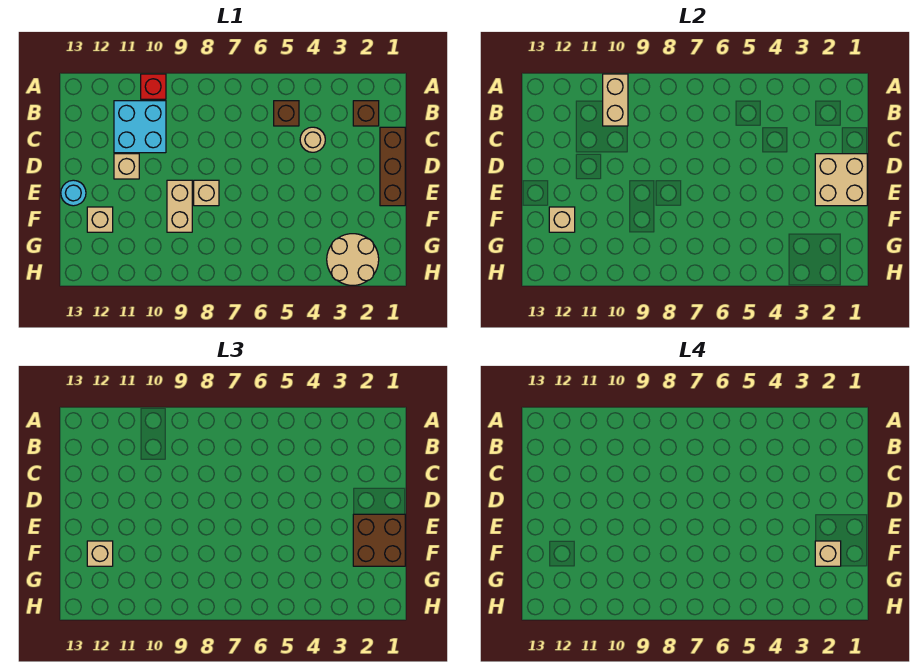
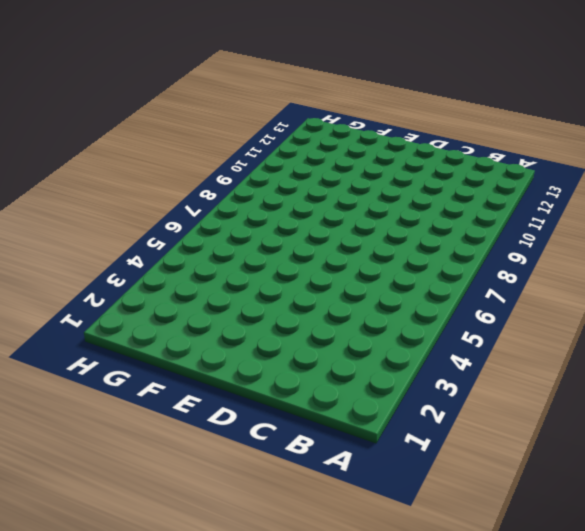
none -> red brick A10 level 1
none -> brown brick B2 level 1
none -> brown brick B5 level 1

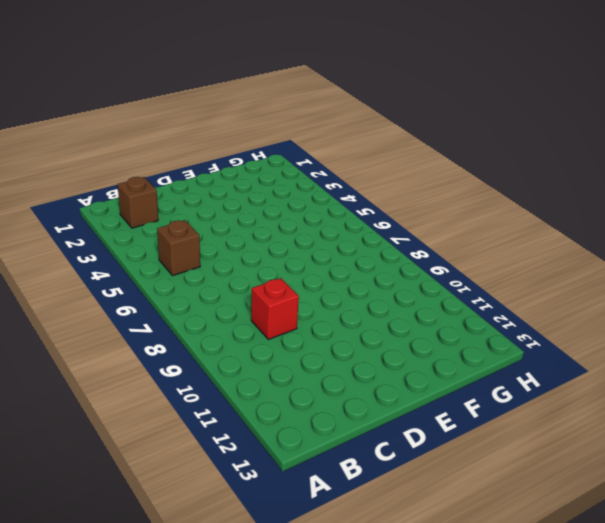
red brick C9 level 1 -> red brick A10 level 1
none -> cyan brick B10:C11 level 1
none -> brown brick C1:E1 level 1
none -> tan round brick C4 level 1

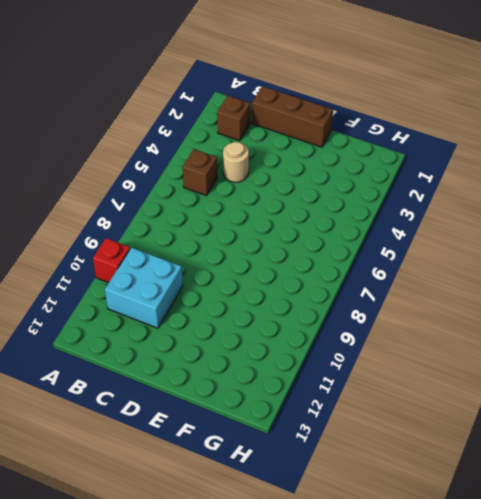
none -> tan brick D11 level 1
none -> tan brick E8 level 1
none -> tan brick E9:F9 level 1

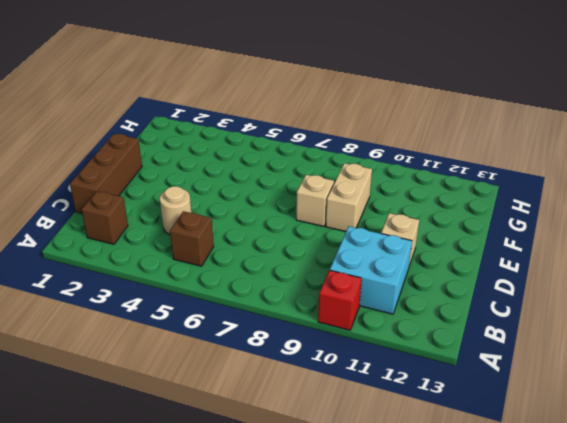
none -> cyan round brick E13 level 1
none -> tan brick F12 level 1
none -> tan round brick G2:H3 level 1

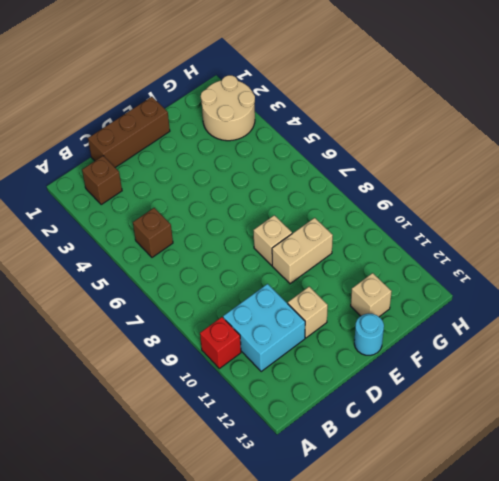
none -> tan round brick C4 level 1
none -> tan brick A10:B10 level 2
none -> tan brick D1:E2 level 2

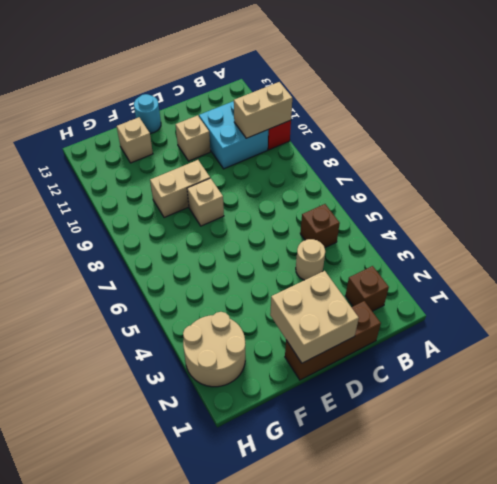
none -> tan brick F12 level 2
none -> brown brick E1:F2 level 3
none -> tan brick F12 level 3

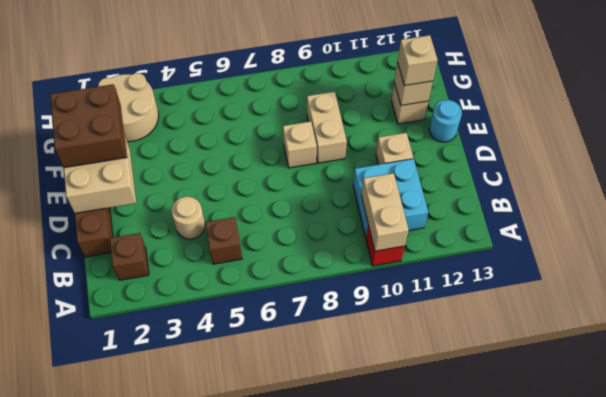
none -> tan brick F2 level 4

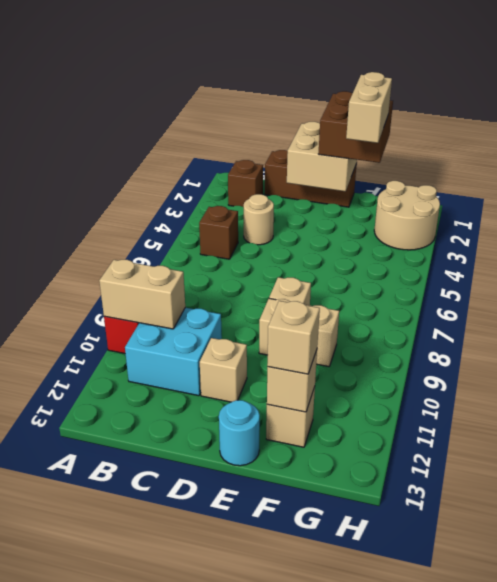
tan brick F2:F3 level 4 -> tan brick F2 level 4

